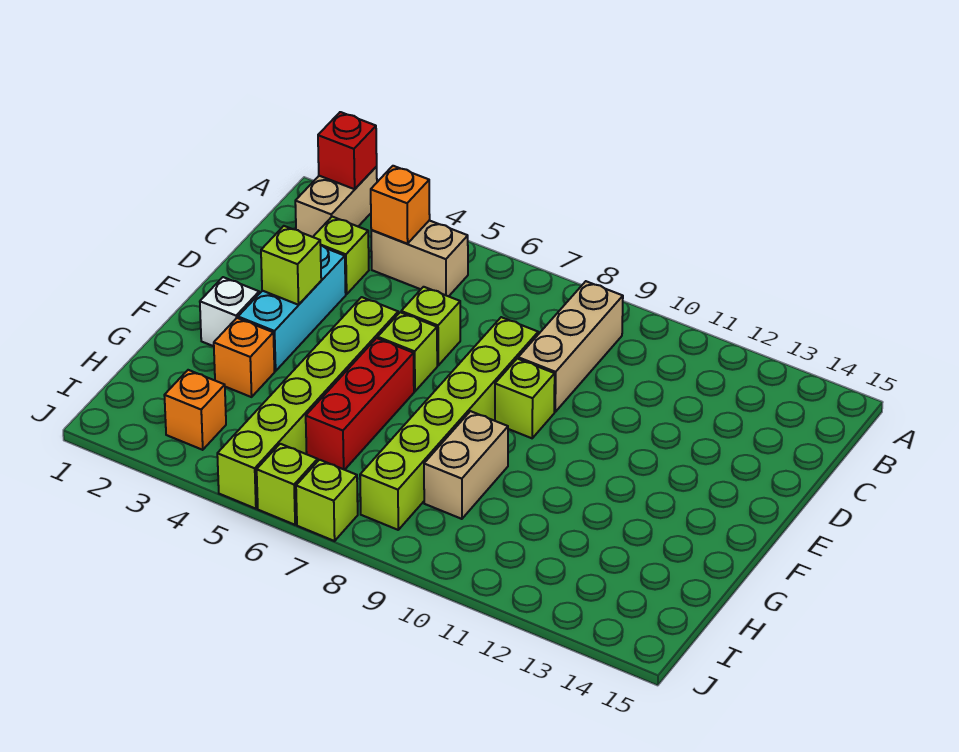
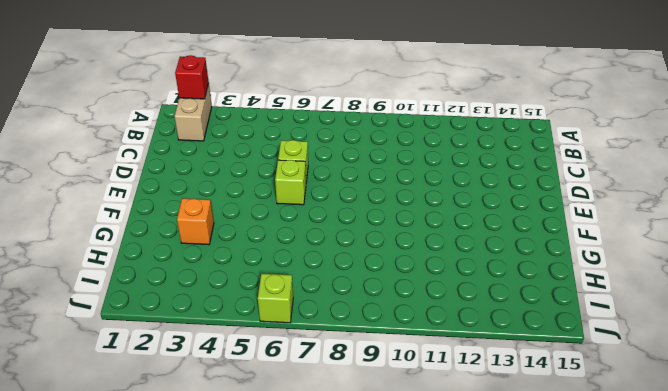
none -> tan brick B4:B5 level 1
none -> tan brick B9:D9 level 1
none -> lime brick C3 level 1

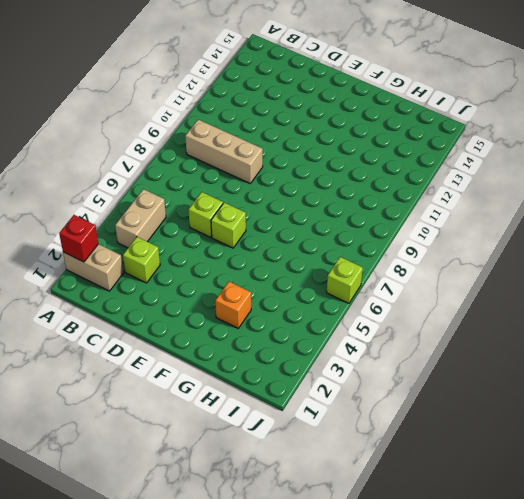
none -> cyan brick D3:F3 level 1
none -> lime brick D8:I8 level 1
none -> lime brick E5:J5 level 1

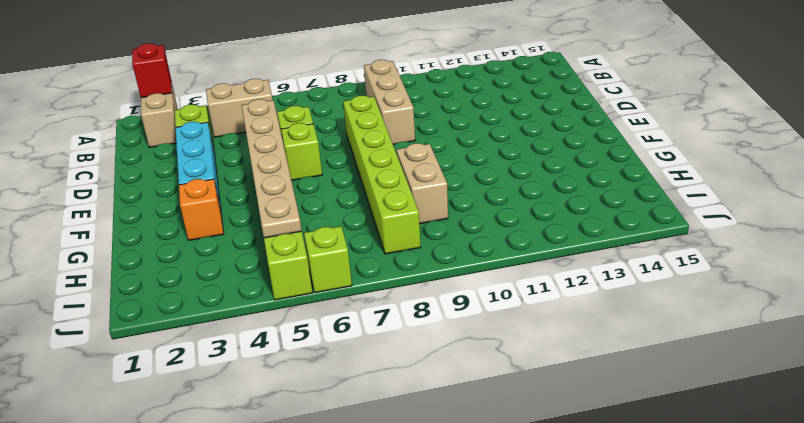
tan plate D5:I5 level 2 -> none
none -> lime brick E9 level 1
none -> white brick F2 level 1
none -> red brick F6:H6 level 1

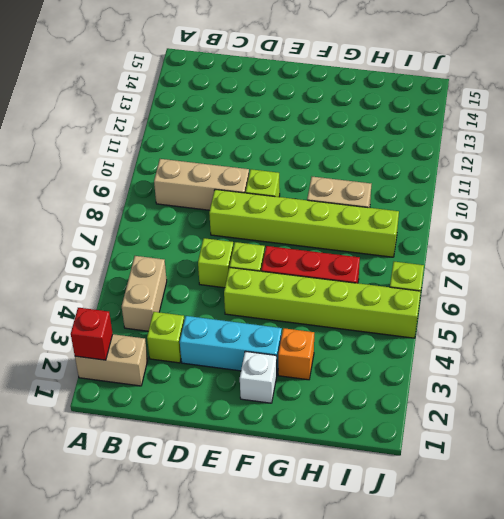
none -> orange brick I3 level 1
none -> lime brick J7 level 1
none -> orange brick B4 level 2

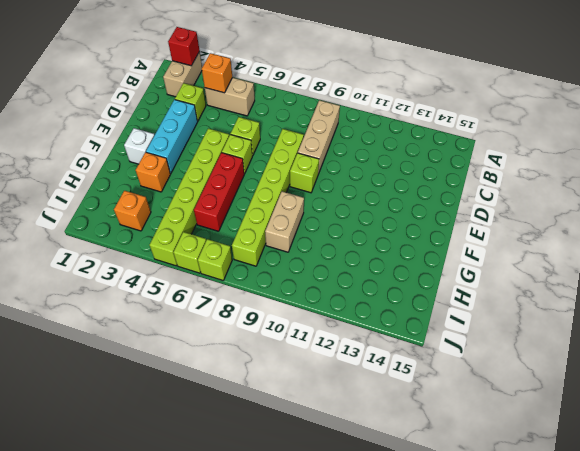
none -> lime brick E3 level 2

